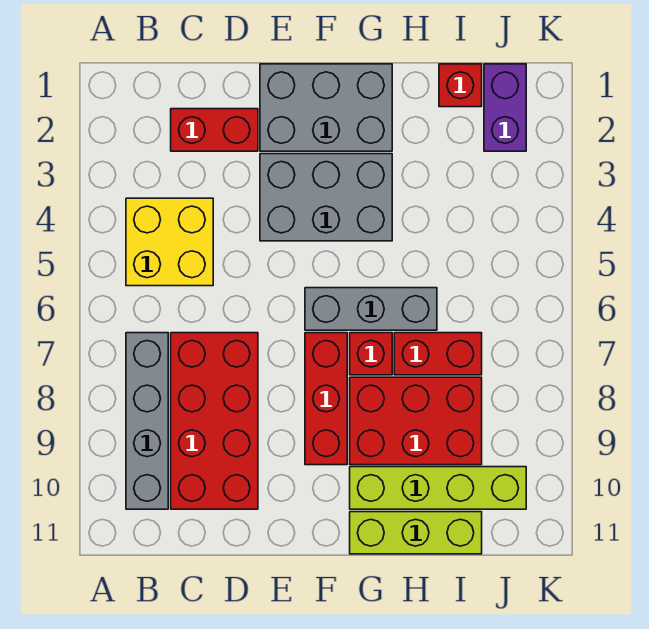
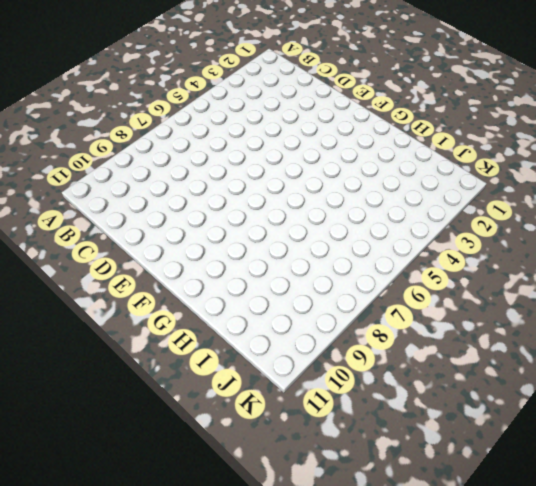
none -> yellow brick B4:C5 level 1
none -> grey brick B7:B10 level 1
none -> red brick C2:D2 level 1

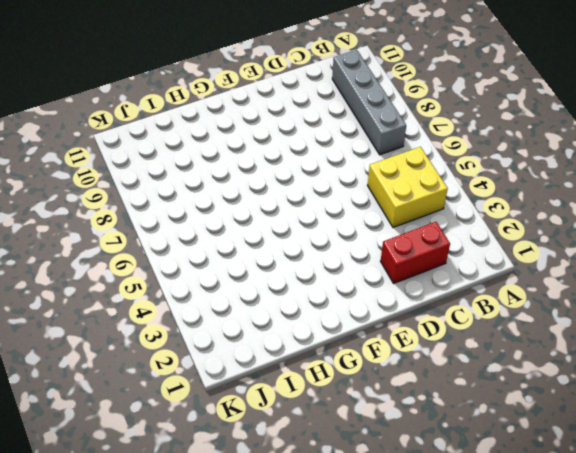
none -> red brick C7:D10 level 1
none -> grey brick E1:G2 level 1
none -> grey brick E3:G4 level 1

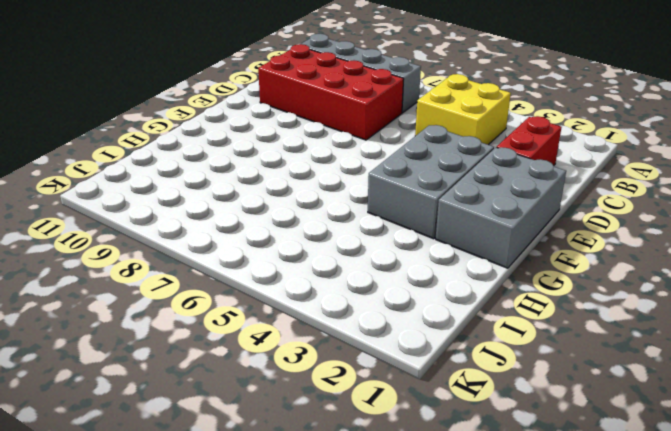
none -> grey brick F6:H6 level 1
none -> red brick F7:F9 level 1
none -> red brick G7 level 1

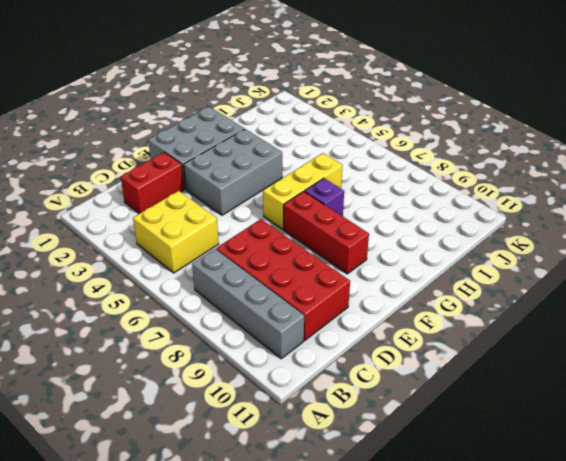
yellow brick F6:H6 level 1 -> grey brick F6:H6 level 1
purple brick G7 level 1 -> red brick G7 level 1
none -> red brick G8:I9 level 1
none -> lime brick G10:J10 level 1
none -> lime brick G11:I11 level 1

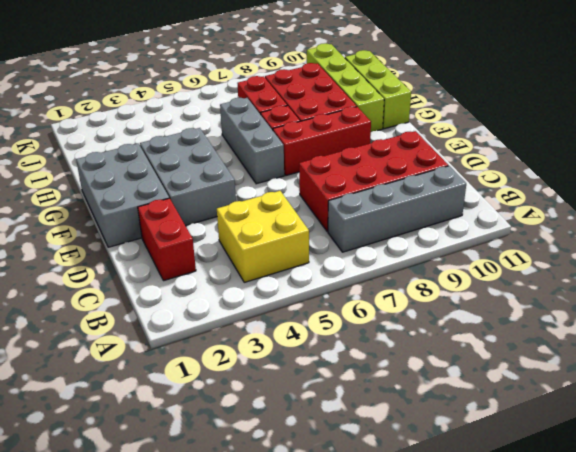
none -> red brick I1 level 1
none -> purple brick J1:J2 level 1

